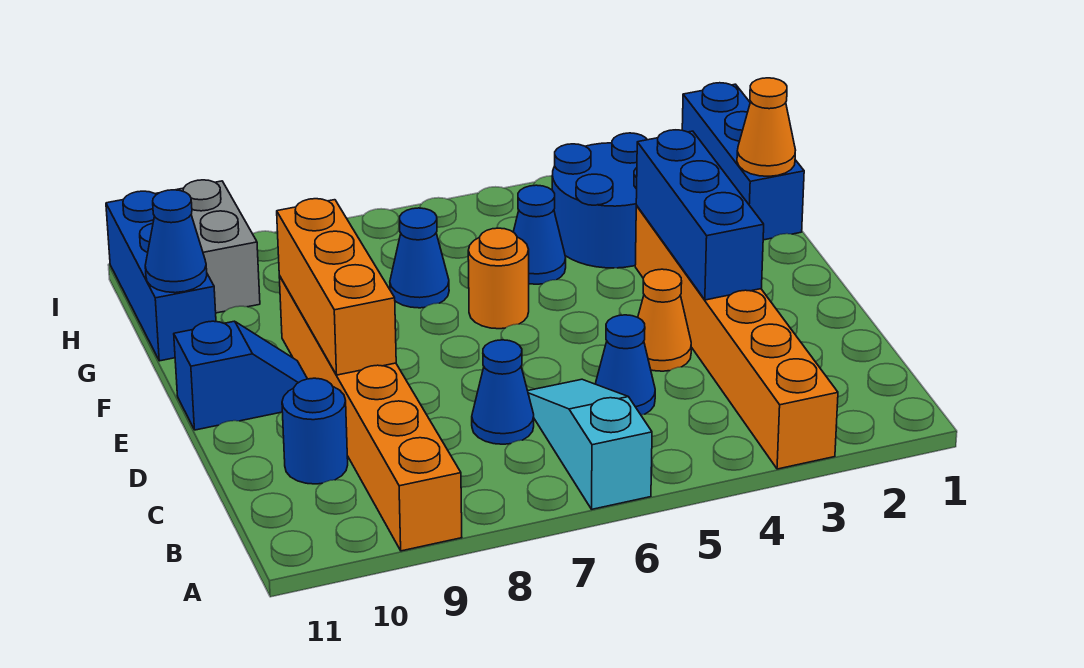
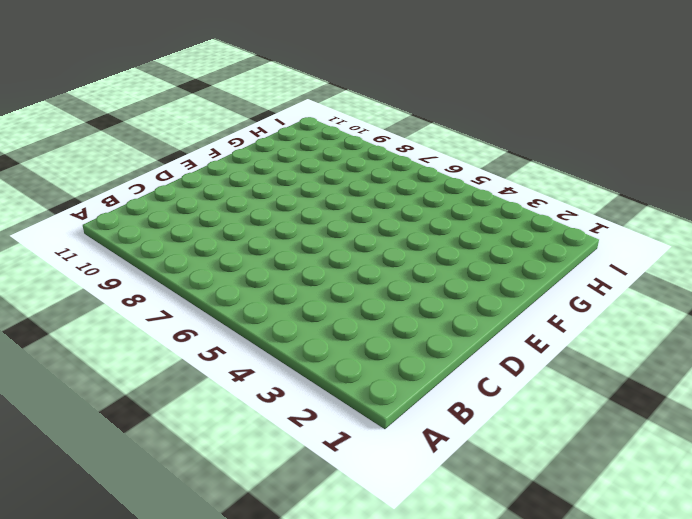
none -> orange brick A3:F3 level 1
none -> cyan slope A6:C6 level 1 top A
none -> orange brick A9:F9 level 1

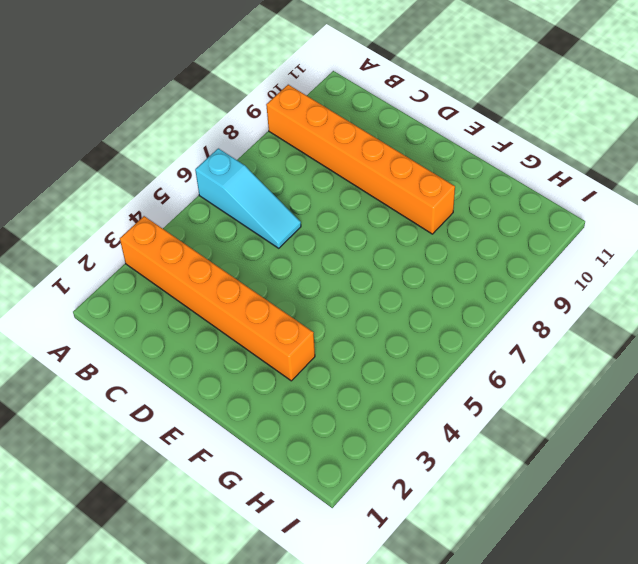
none -> blue cone C5 level 1
none -> blue cone C7 level 1
none -> blue round brick C10 level 1

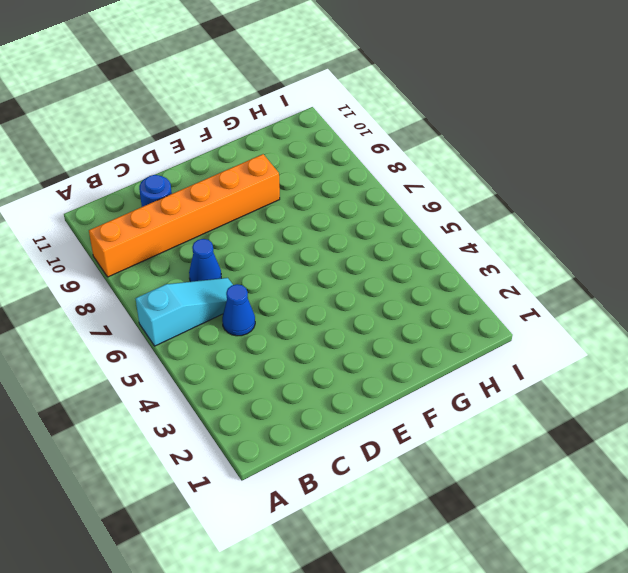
none -> orange brick A3:F3 level 1
none -> orange cone D4 level 1
none -> blue slope E10:E11 level 1 top 11

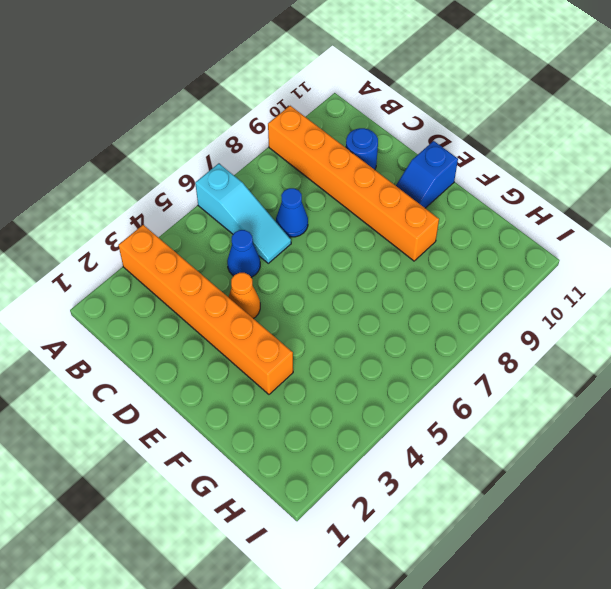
none -> orange round brick F6 level 1
none -> blue brick G1:I1 level 1
none -> blue round brick G3:H4 level 1

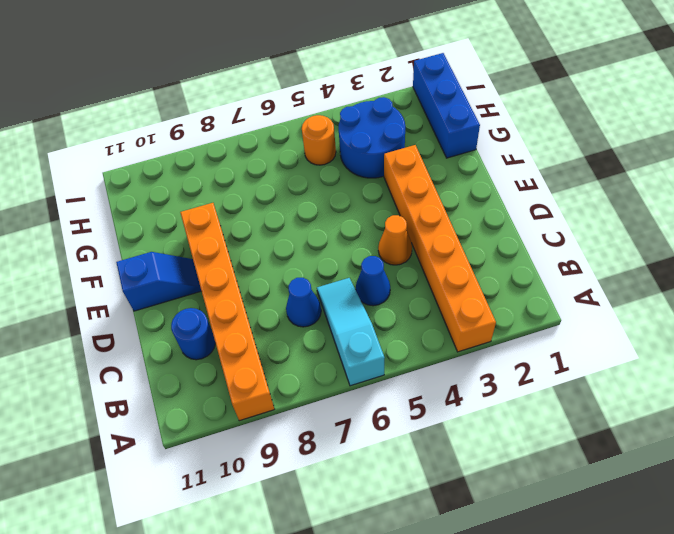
orange round brick H5 level 1 -> orange round brick F6 level 1
none -> blue cone G5 level 1
none -> blue cone G7 level 1
none -> blue brick G11:I11 level 1

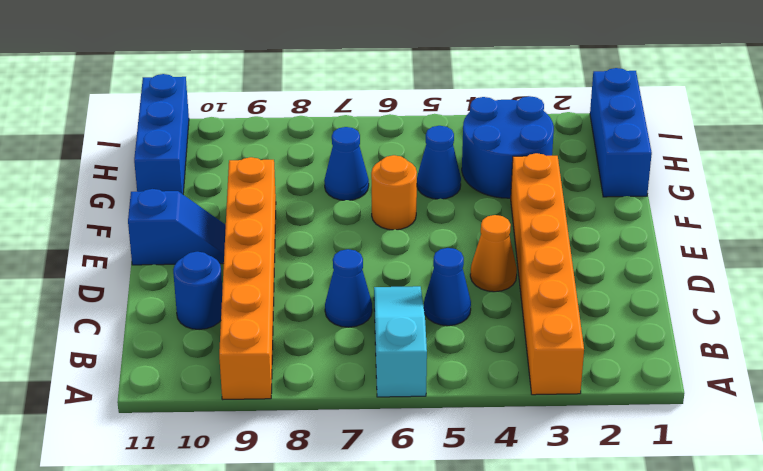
none -> grey brick H10:I10 level 1
none -> blue brick D3:F3 level 2
none -> orange brick D9:F9 level 2

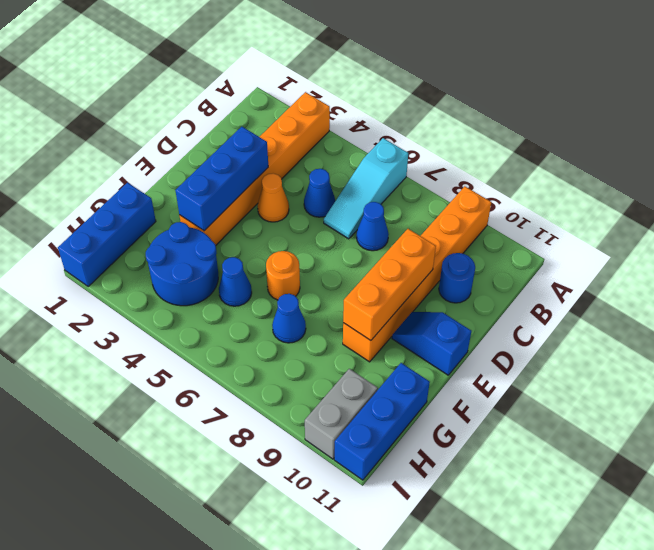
none -> orange cone G1 level 2
none -> blue cone G11 level 2

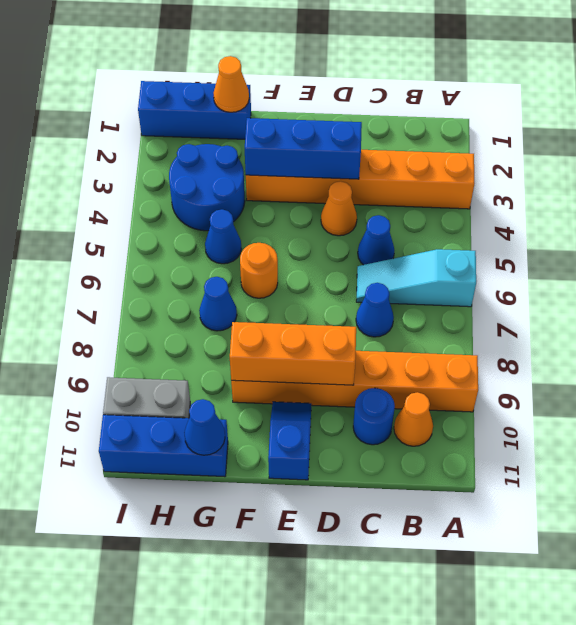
orange cone B10 level 1 -> none

